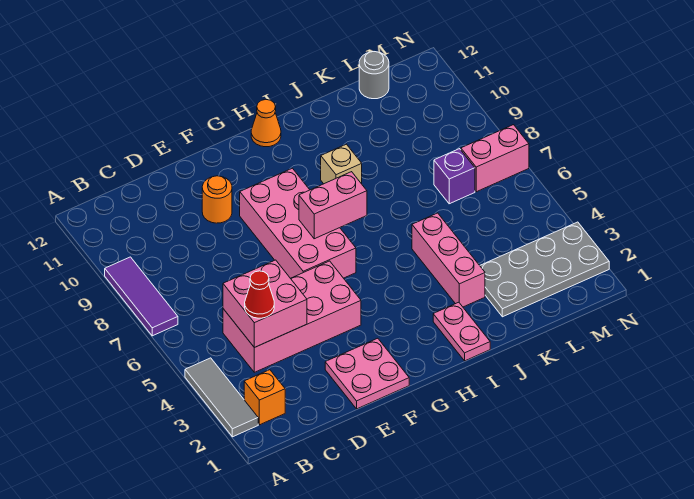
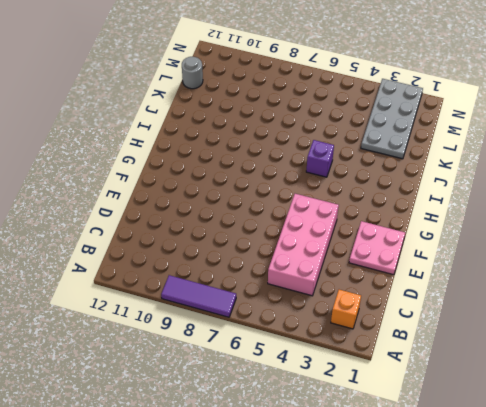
purple brick I5 level 1 -> purple brick L7 level 1
none -> grey tile A2:A4 level 1
none -> orange round brick E10 level 1
none -> pink brick F6:G9 level 1

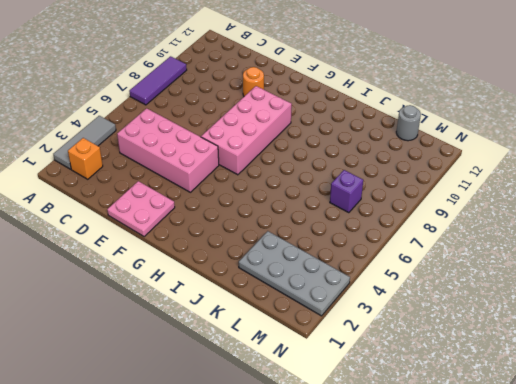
none -> orange cone H12 level 1
none -> pink plate I1:I2 level 1
none -> tan brick I9 level 1

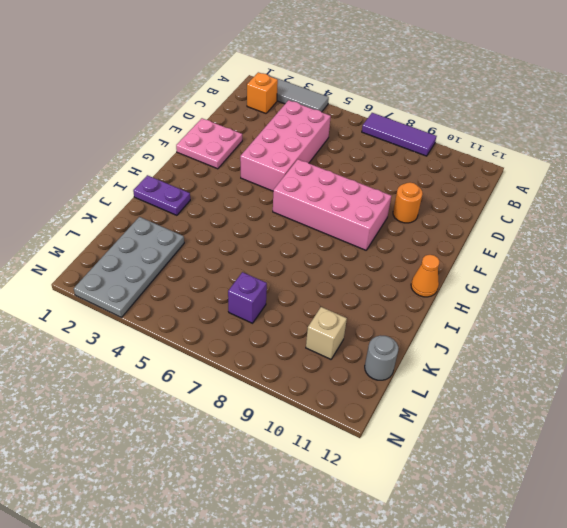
purple plate I1:I2 level 1 -> pink plate I1:I2 level 1
tan brick L10 level 1 -> tan brick I9 level 1
none -> pink brick J3:J5 level 1
none -> pink brick M7:N7 level 1
none -> pink brick C4:D5 level 2

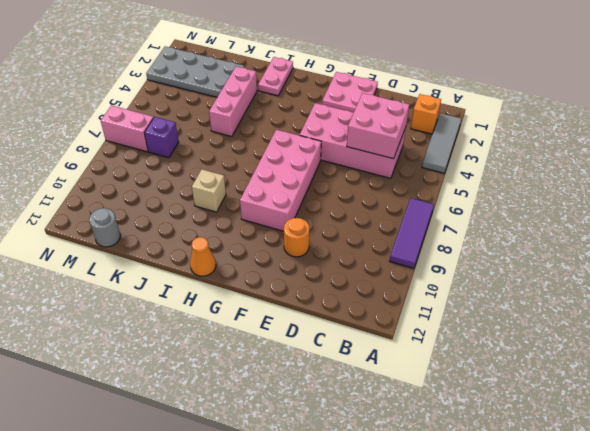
none -> pink brick G7:H7 level 2
none -> red cone C4 level 3

